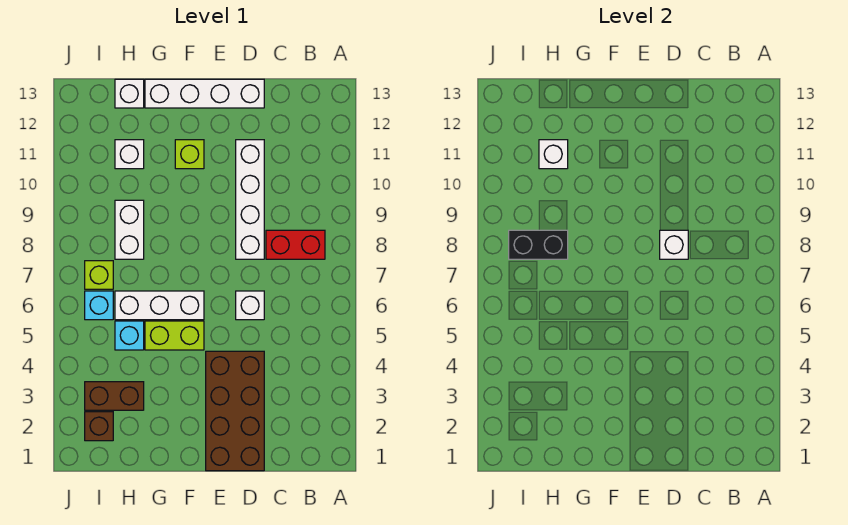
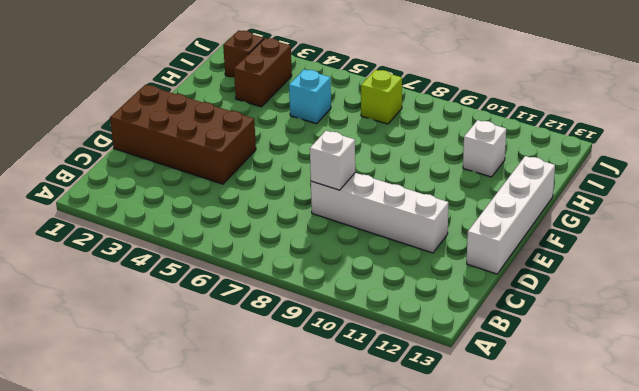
none -> red brick B8:C8 level 1
none -> white brick D6 level 1
none -> lime brick F5:G5 level 1

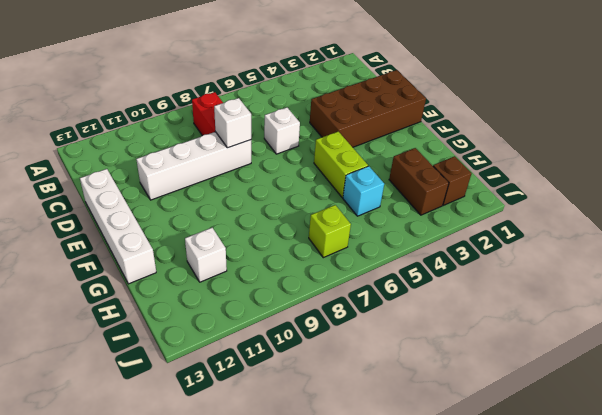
none -> white brick F6:H6 level 1
none -> lime brick F11 level 1
none -> white brick H8:H9 level 1

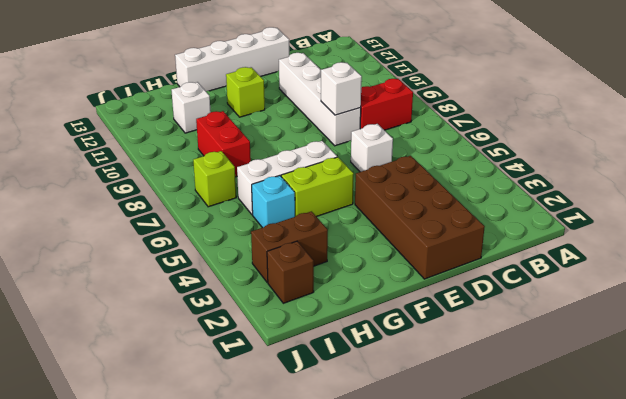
red brick H8:H9 level 1 -> white brick H8:H9 level 1
none -> white brick H13 level 1
none -> cyan brick I6 level 1
none -> black brick H8:I8 level 2

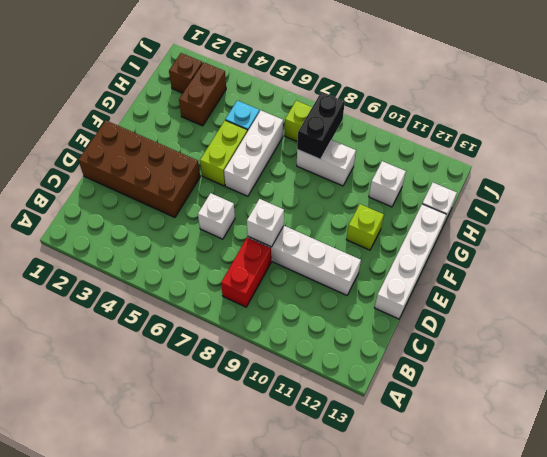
none -> cyan brick I6 level 1
none -> white brick H11 level 2

